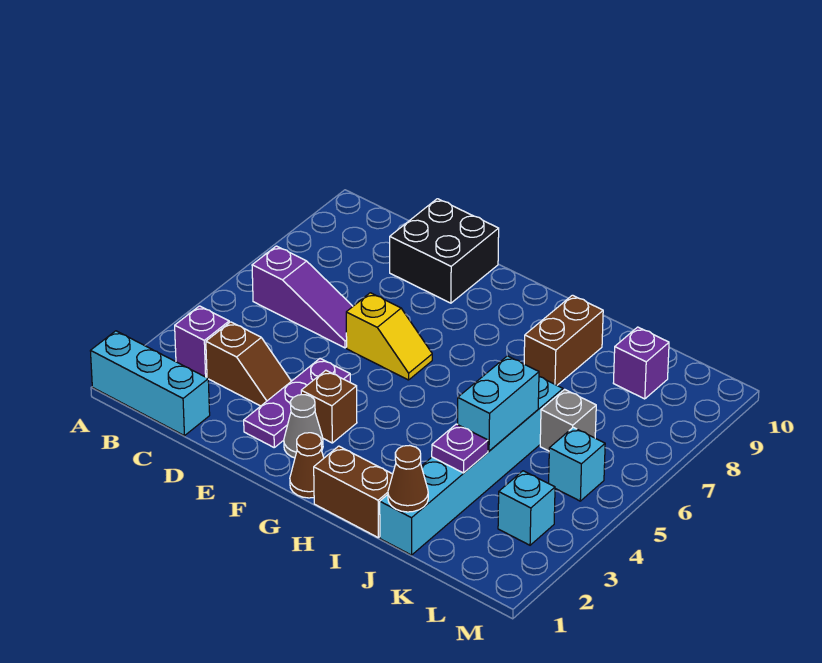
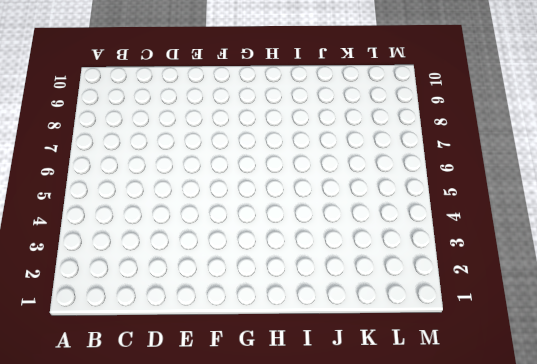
none -> cyan brick A1:C1 level 1
none -> purple brick B3 level 1
none -> purple slope B6:D6 level 1 top B

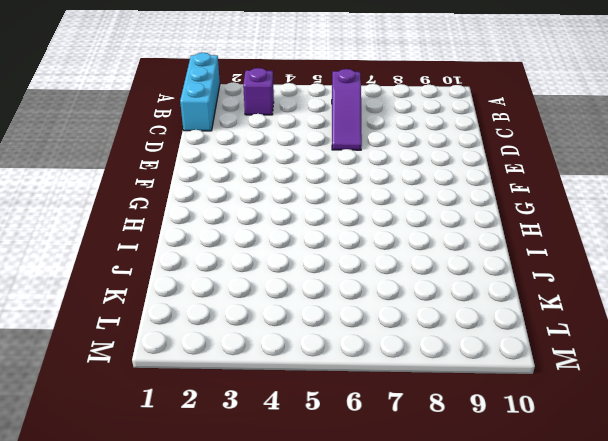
none -> brown slope C3:D3 level 1 top C
none -> black brick D9:E10 level 1
none -> purple plate E2:E4 level 1

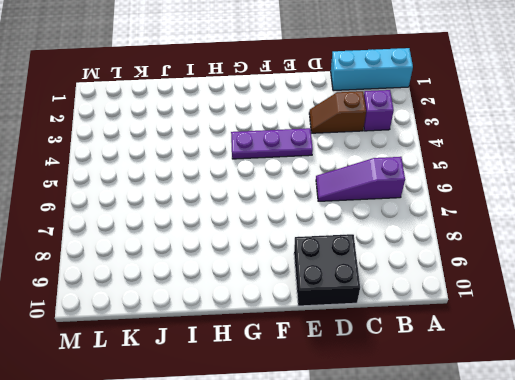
purple plate E4:G4 level 1 -> purple plate E2:E4 level 1
none -> yellow slope E6:F6 level 1 top E
none -> grey cone F2 level 1
none -> brown brick F3 level 1

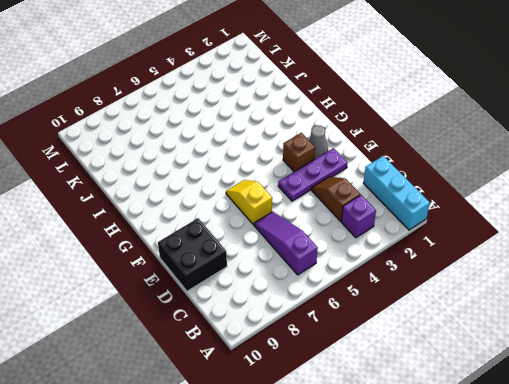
none -> brown cone G1 level 1
none -> brown brick H1:I1 level 1
none -> brown brick I8:I9 level 1

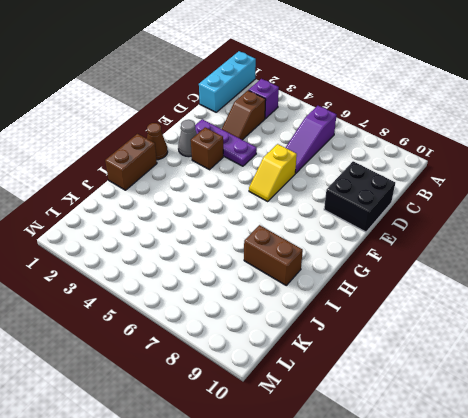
none -> cyan brick J1:J6 level 1
none -> grey brick K6 level 1
none -> purple brick K9 level 1

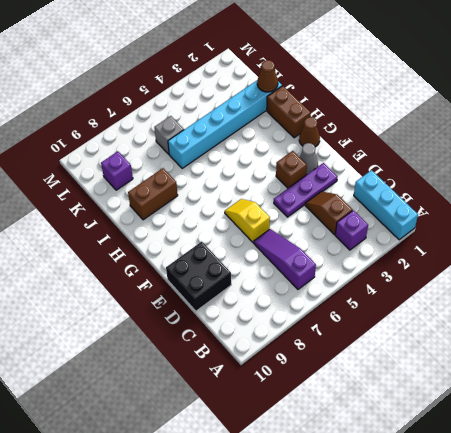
none -> cyan brick L3 level 1
none -> cyan brick L5 level 1
none -> purple plate J3 level 2

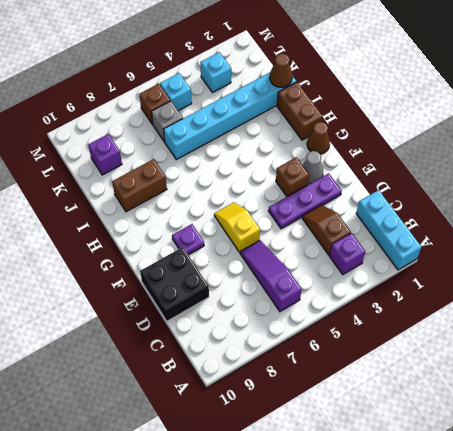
purple plate F8 level 1 -> purple plate J3 level 2
brown brick L6 level 1 -> none
none -> cyan brick J4:J5 level 2

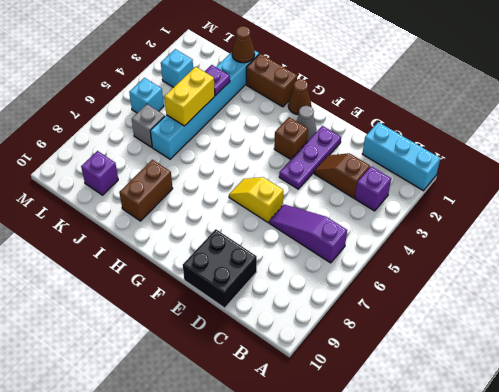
yellow brick J4:J5 level 2 -> cyan brick J4:J5 level 2

